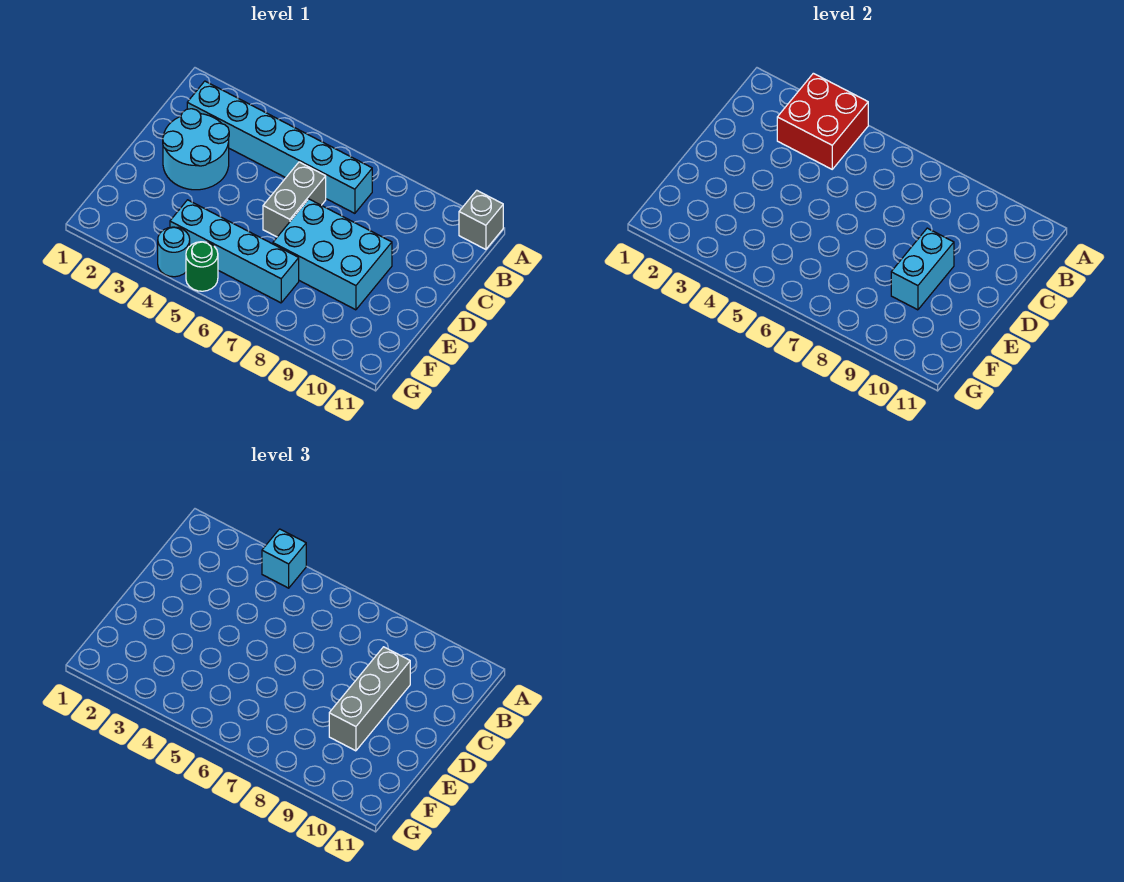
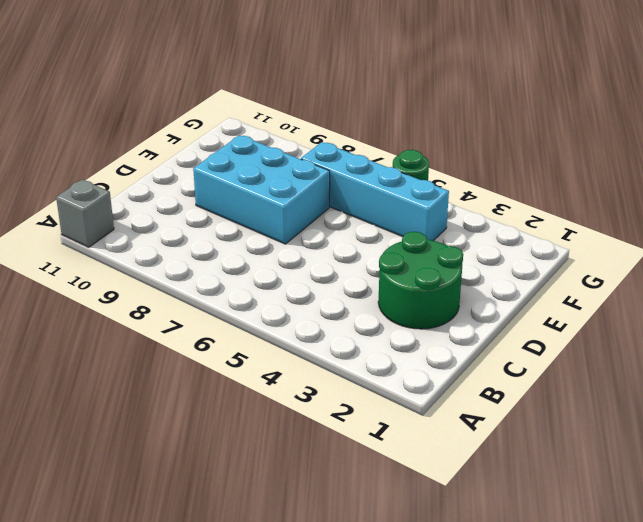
green round brick C2:D3 level 1 -> cyan round brick C2:D3 level 1
none -> cyan brick B2:B7 level 1
none -> grey brick C6:D6 level 1
none -> cyan round brick G4 level 1

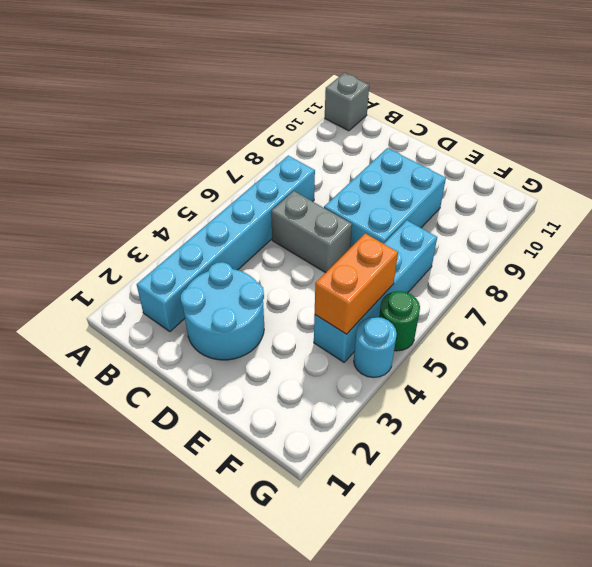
orange brick F4:F5 level 2 -> none
none -> red brick A3:B4 level 2
none -> cyan brick D9:E9 level 2
none -> cyan brick A4 level 3

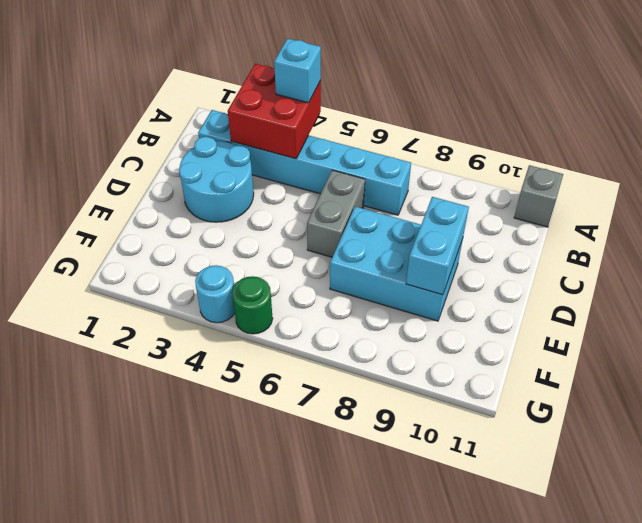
none -> cyan brick F4:F7 level 1
none -> grey brick C9:E9 level 3

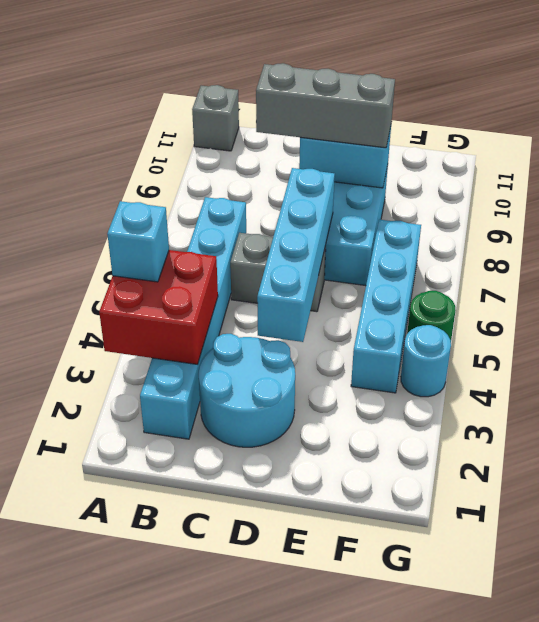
cyan brick D4:D7 level 2 -> none

